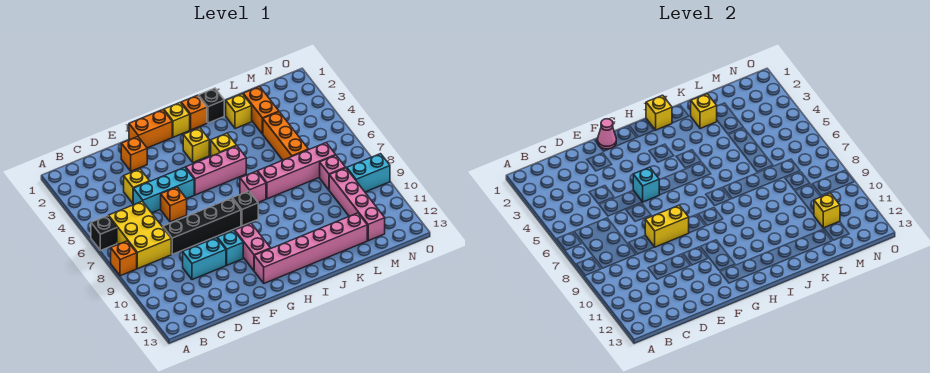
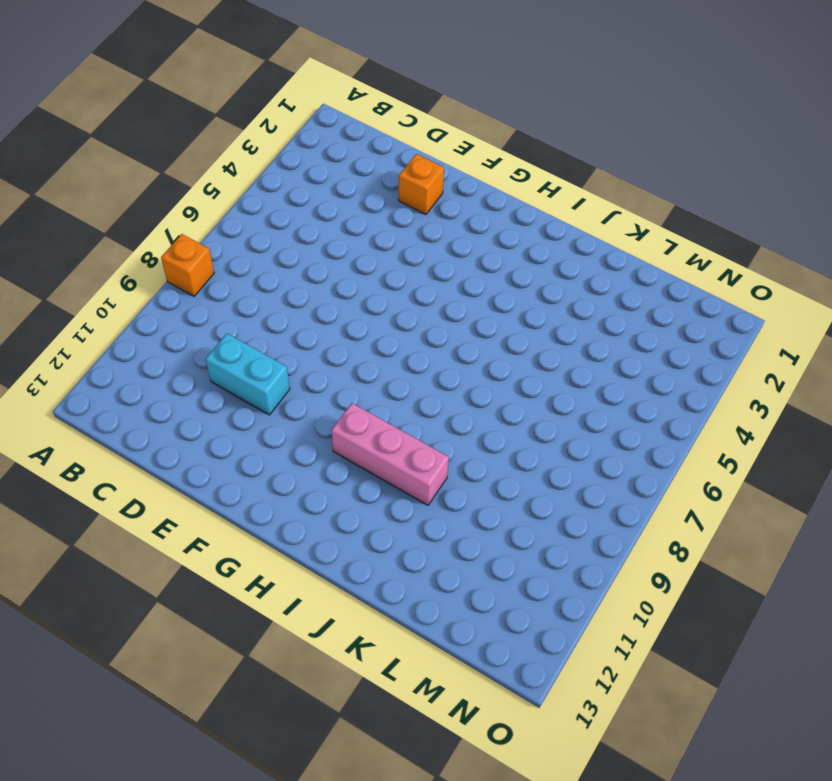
pink brick H10:J10 level 1 -> pink brick G5:I5 level 1
none -> black brick A6 level 1
none -> yellow brick B6:C8 level 1
none -> yellow brick D4 level 1
none -> cyan brick D5:F5 level 1

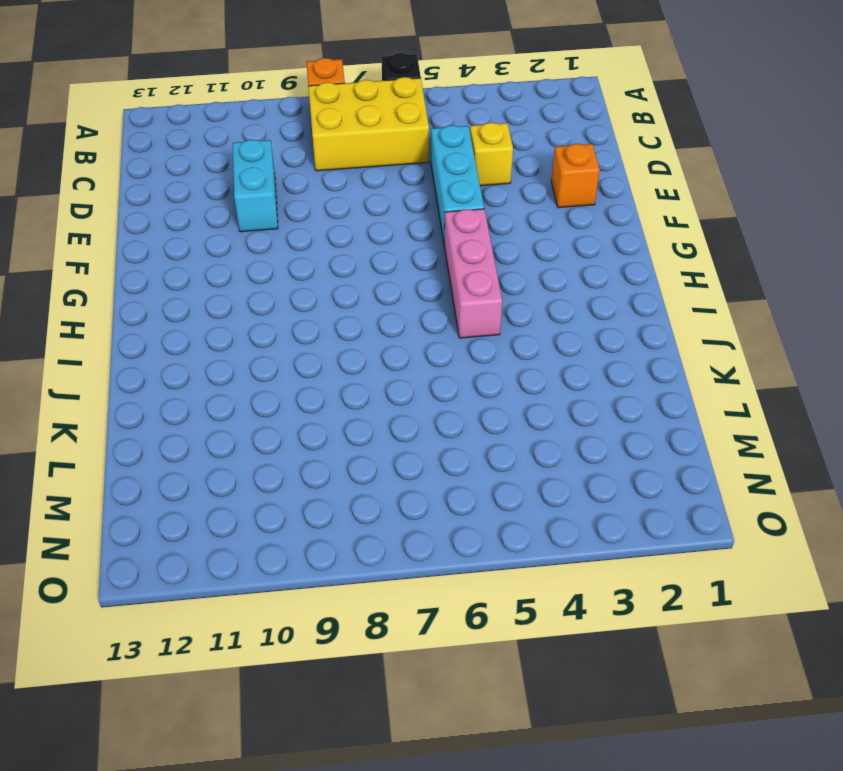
none -> black brick D8:G8 level 1
none -> orange brick E6 level 1
none -> orange brick F1:G1 level 1
none -> cyan brick F10 level 1

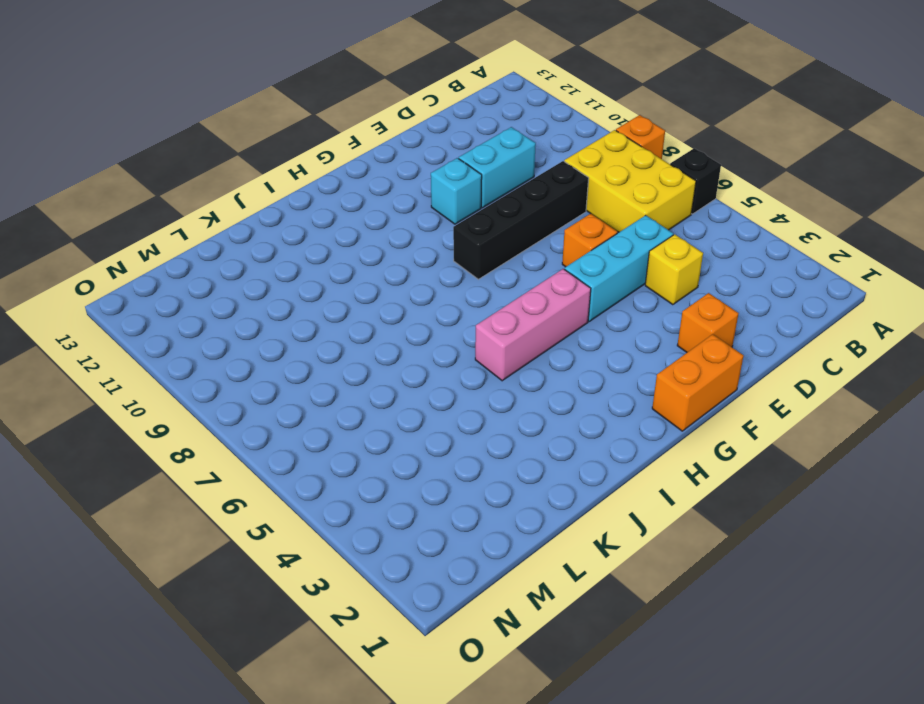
none -> pink brick G10:G11 level 1
none -> pink brick G12:L12 level 1
none -> yellow brick H1 level 1
none -> yellow brick H3 level 1

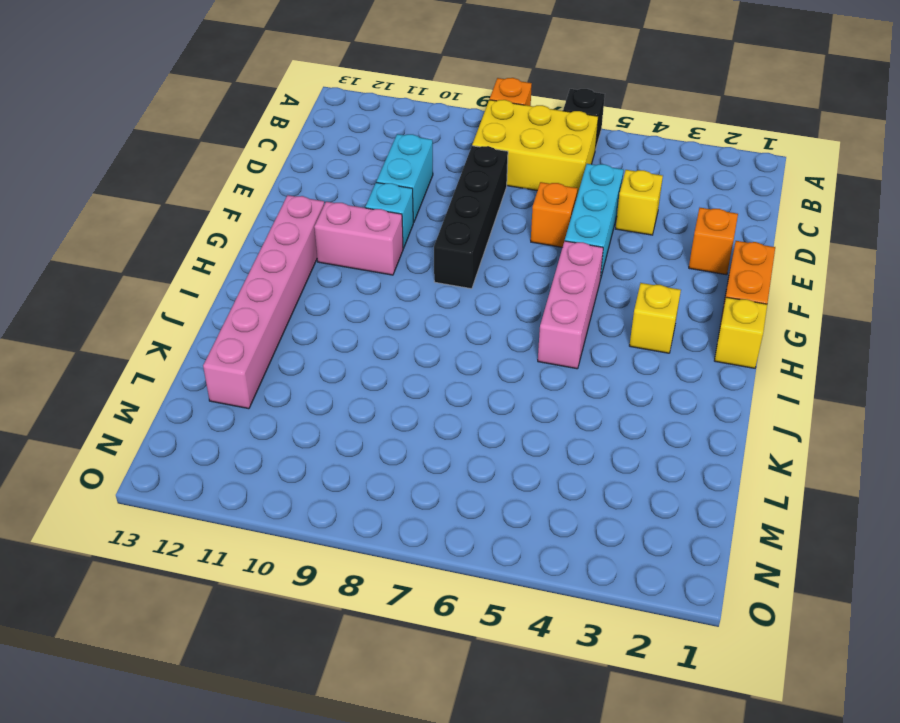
none -> black brick H8 level 1
none -> orange brick I1 level 1
none -> yellow brick I4 level 1
none -> pink brick I7 level 1

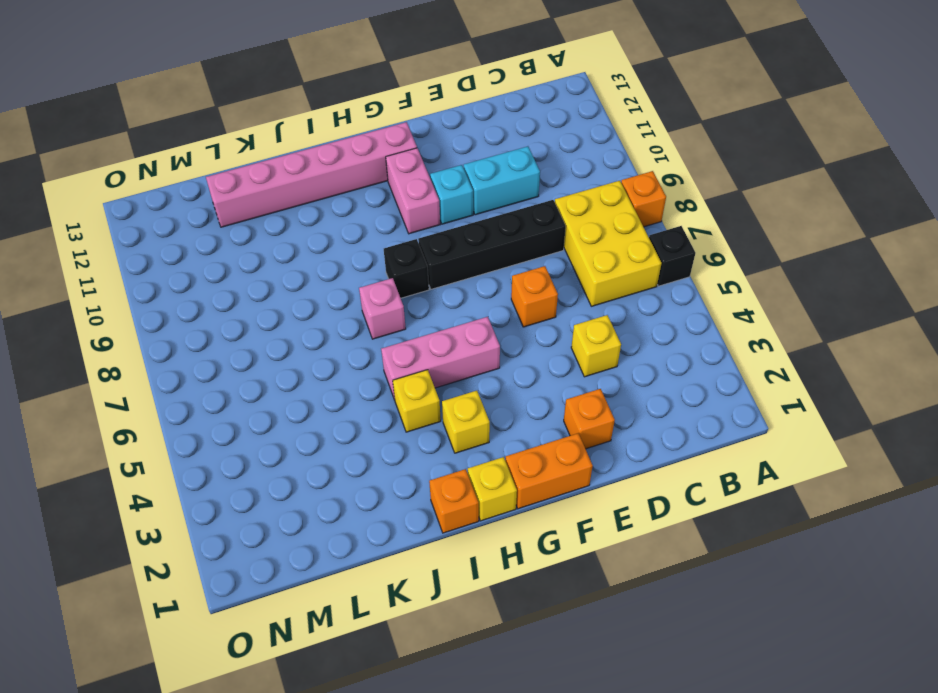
none -> cyan brick D5:F5 level 1
none -> black brick J1 level 1
none -> pink brick J7:M7 level 1
none -> yellow brick K2 level 1

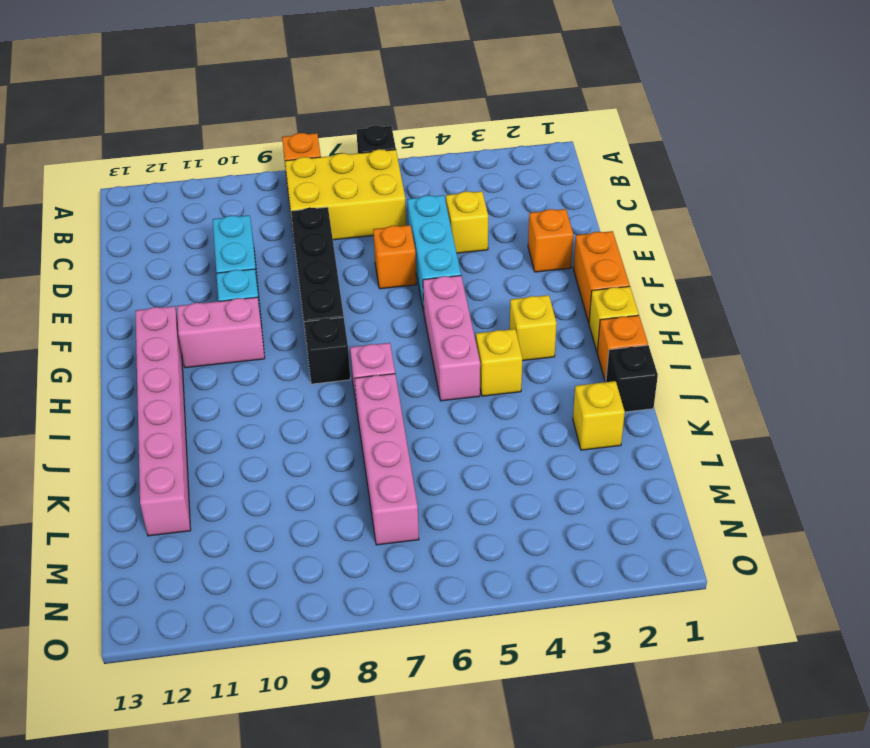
none -> orange brick L2:L3 level 1
none -> orange brick L4:L6 level 1
none -> pink brick M8 level 1
none -> pink brick M9:M12 level 1

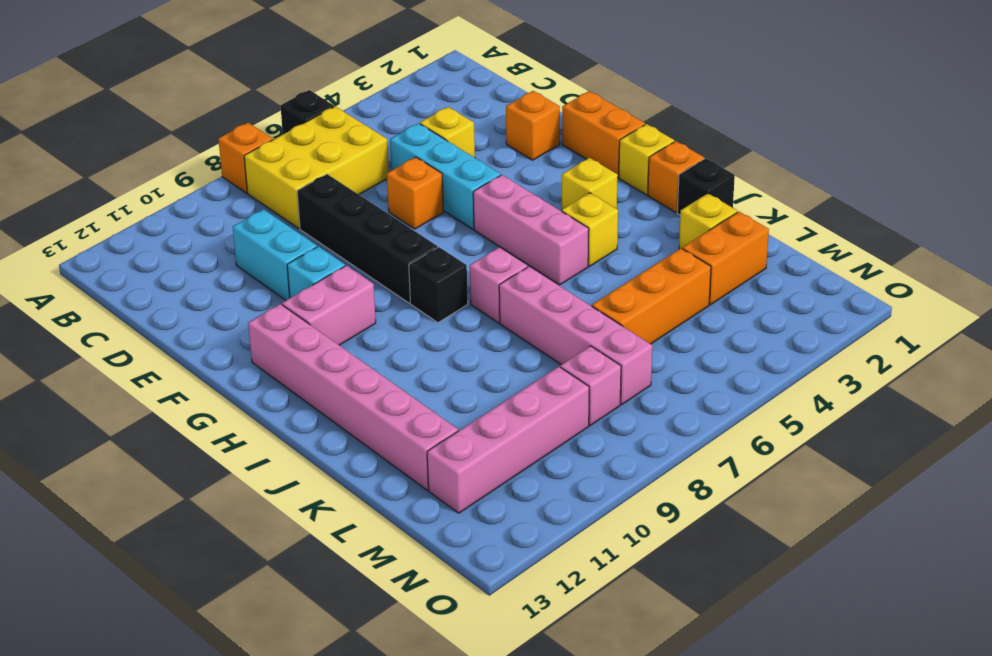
none -> cyan brick N9:O9 level 1
none -> yellow brick E8:F8 level 2
none -> pink cone F1 level 2
none -> cyan brick F5 level 2

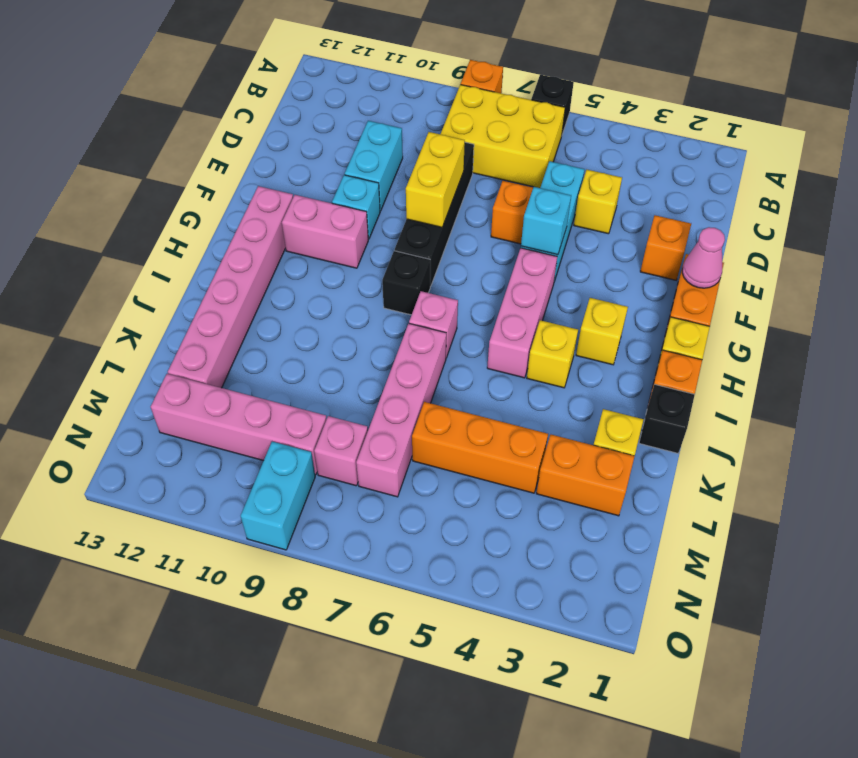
none -> yellow brick I1 level 2
none -> yellow brick K2 level 2
none -> yellow brick M11 level 2

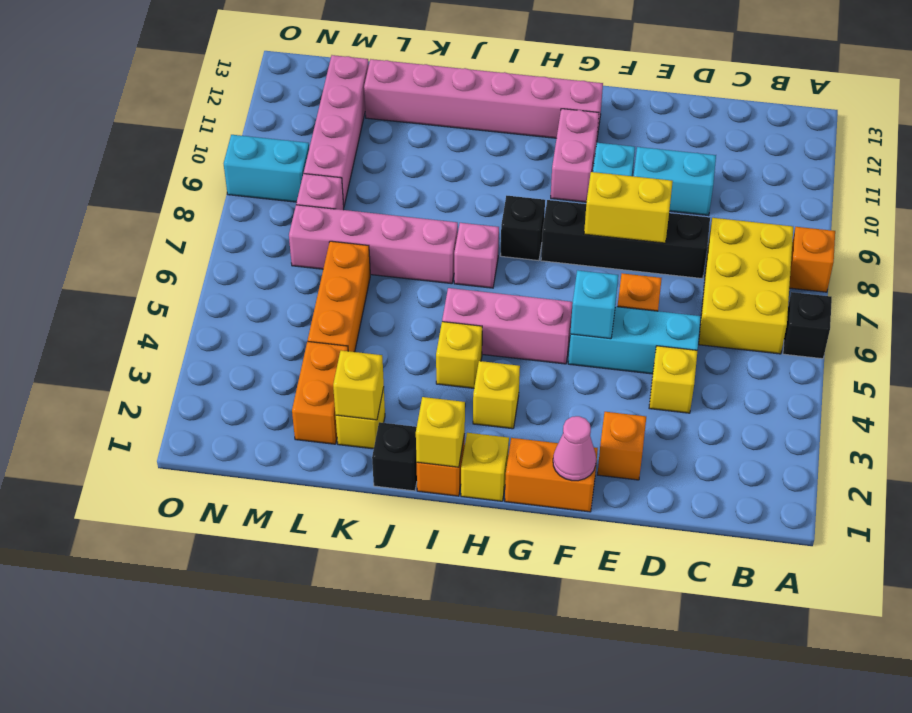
none -> yellow brick M11 level 2

